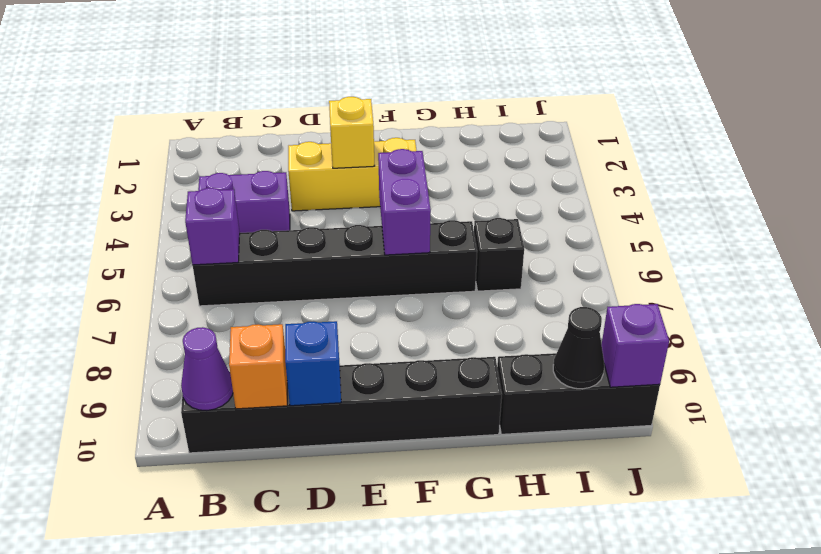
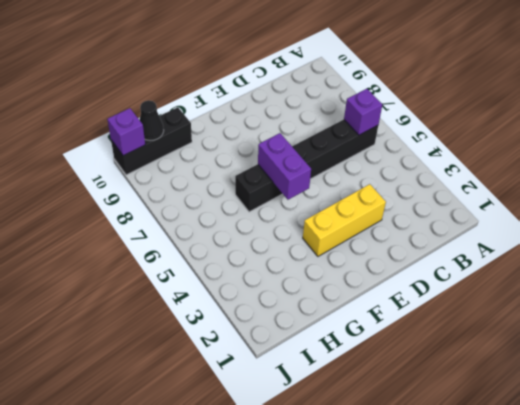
none -> purple brick B4:C4 level 1
none -> black brick B10:G10 level 1
none -> black brick H6 level 1

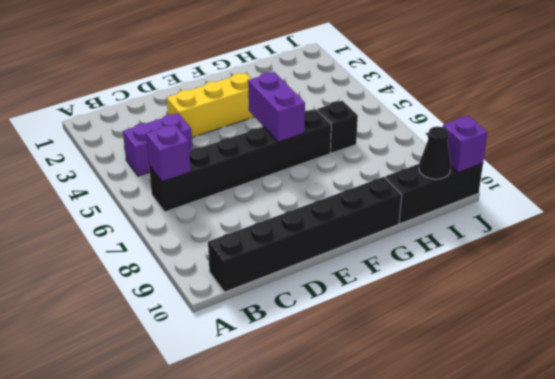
none -> purple cone B10 level 2
none -> orange brick C10 level 2
none -> blue brick D10 level 2

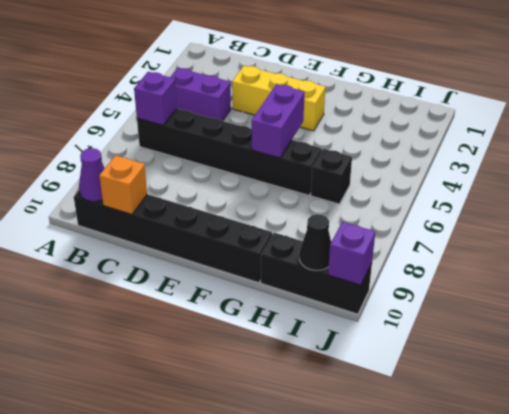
none -> blue brick D10 level 2
none -> yellow brick E3 level 2

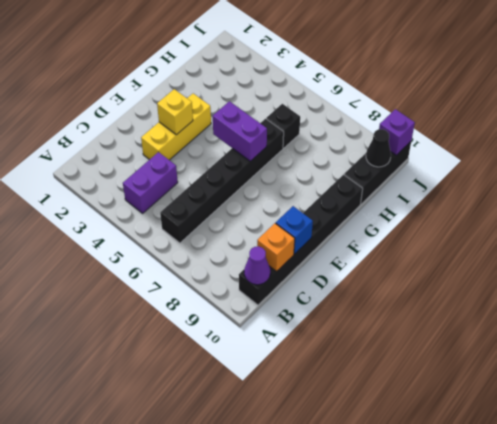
none -> purple brick B6 level 2

